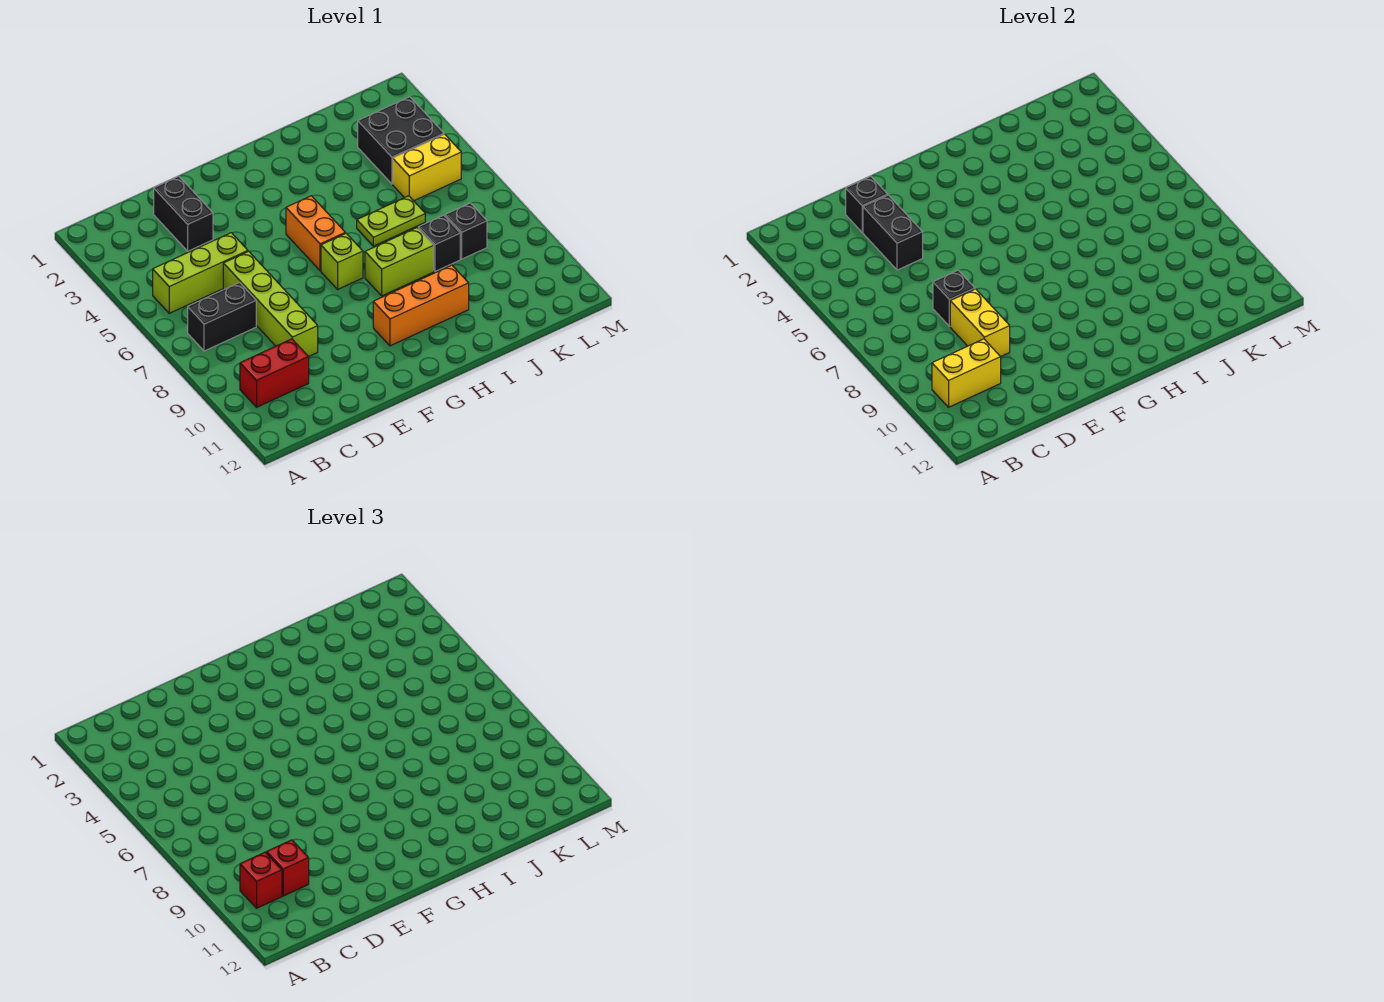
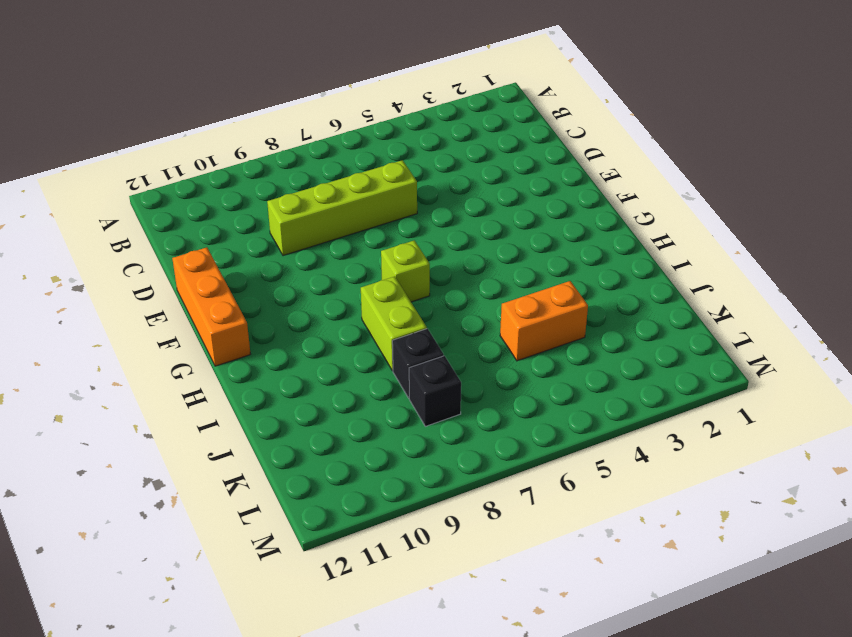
orange brick E12:G12 level 1 -> orange brick G10:I10 level 1
orange brick J4:J5 level 1 -> orange brick G5:G6 level 1
none -> lime brick B5:D5 level 1
none -> black brick B7:C7 level 1
none -> red brick B10:C10 level 1

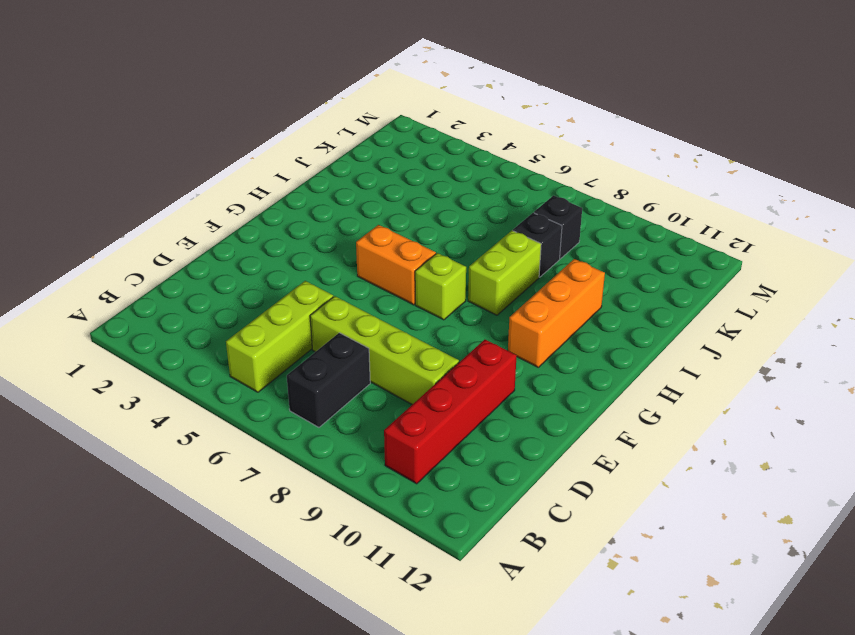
red brick B10:E10 level 1 -> red brick B10:C10 level 1
none -> black brick D2:D3 level 1
none -> lime plate I6:J6 level 1
none -> black brick K3:L4 level 1

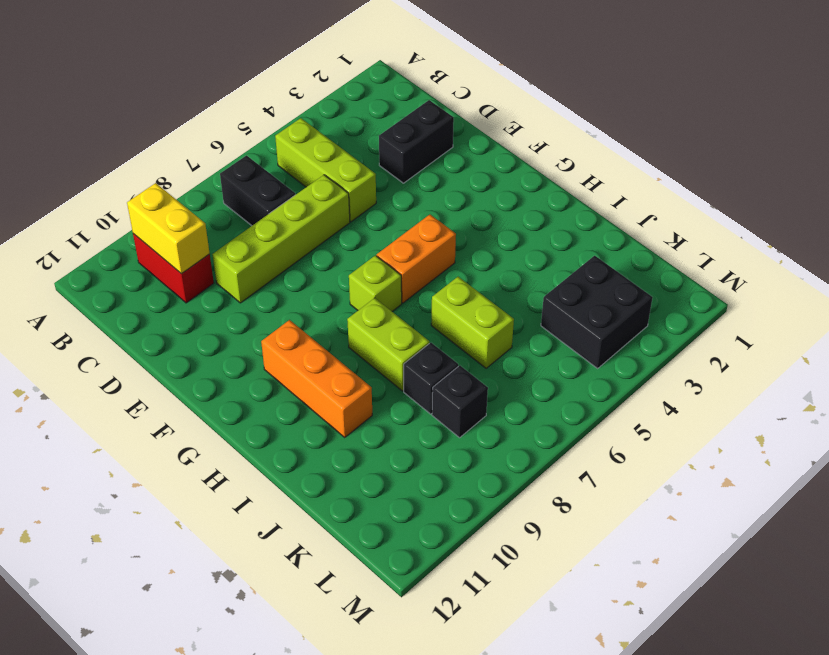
lime brick I6:J6 level 1 -> lime plate I6:J6 level 1
none -> yellow brick K5:L5 level 1
none -> black brick D2 level 2
none -> black brick D3:D4 level 2

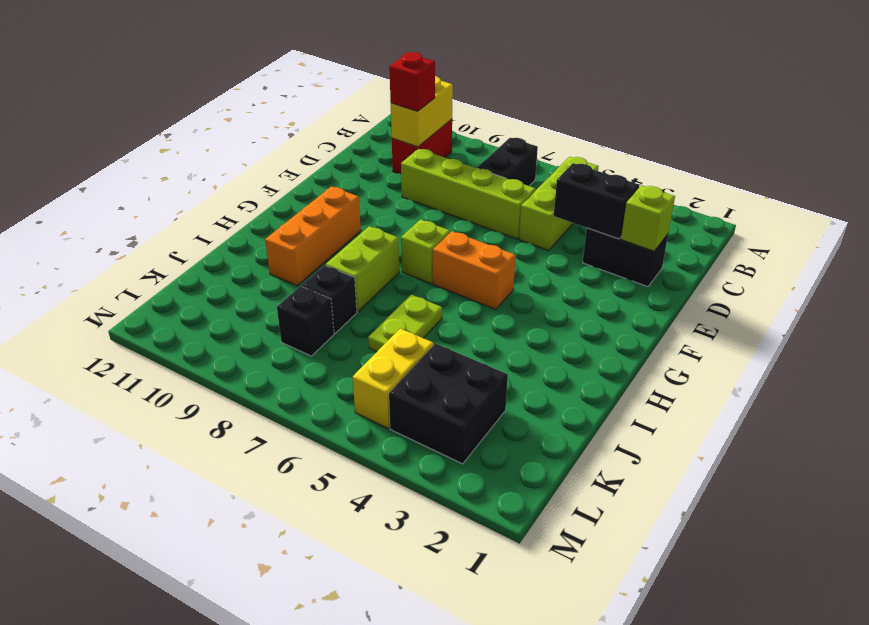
lime brick D2 level 2 -> black brick D2 level 2
none -> black brick D7 level 2
none -> yellow brick D8:D9 level 2
none -> red brick B10 level 3

